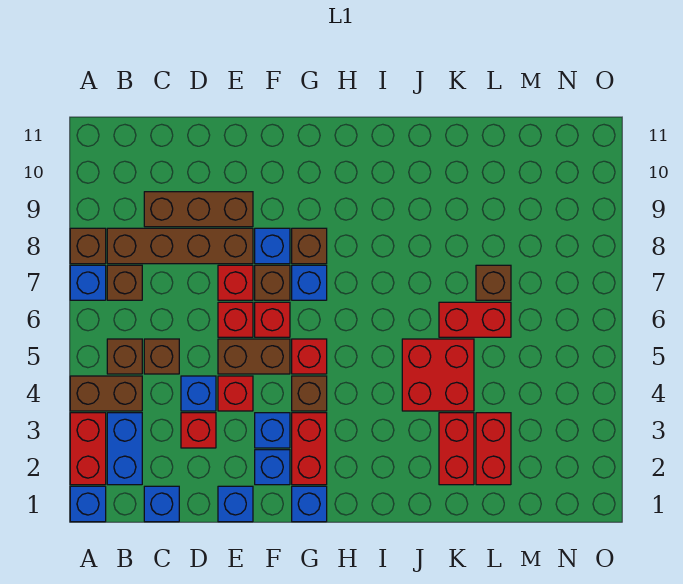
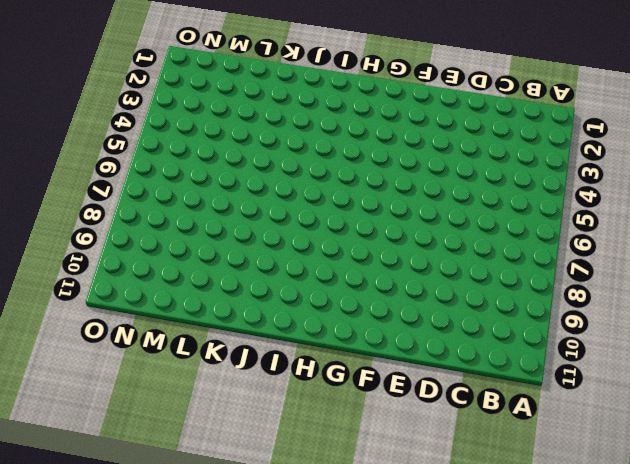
none -> blue brick A1 level 1
none -> red brick A2:A3 level 1
none -> brown brick A4:B4 level 1
none -> blue brick A7 level 1

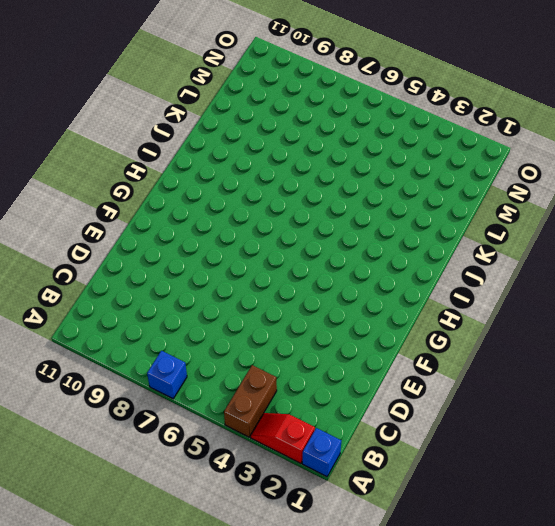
red slope A2:A3 level 1 top 2 -> red brick A2:A3 level 1
none -> brown brick A8 level 1
none -> blue brick B2:B3 level 1
none -> brown brick B5 level 1
none -> brown brick B7 level 1

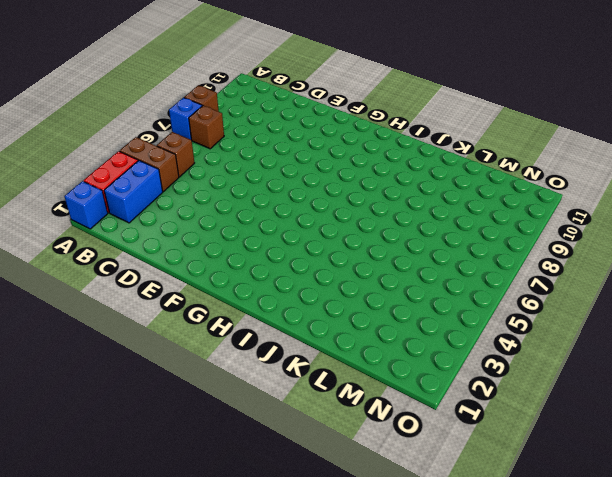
none -> brown brick B8:E8 level 1
none -> blue brick C1 level 1
none -> brown brick C5 level 1
none -> brown brick C9:E9 level 1

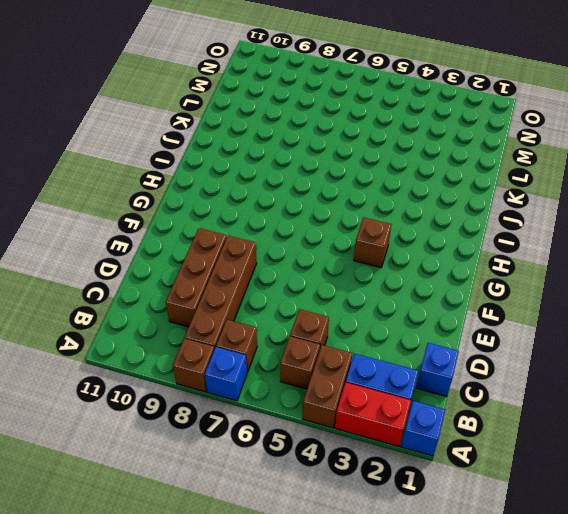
none -> red brick D3 level 1
none -> blue brick D4 level 1
none -> blue brick E1 level 1
none -> red brick E4 level 1

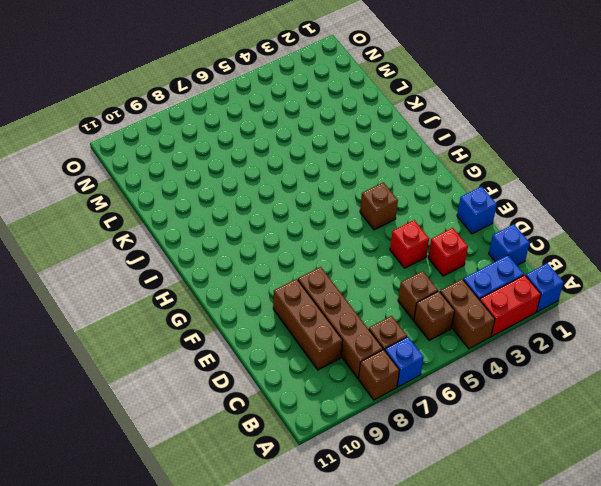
none -> blue brick D4 level 1
none -> brown brick E5:F5 level 1
none -> red brick E6 level 1
none -> red brick E7 level 1

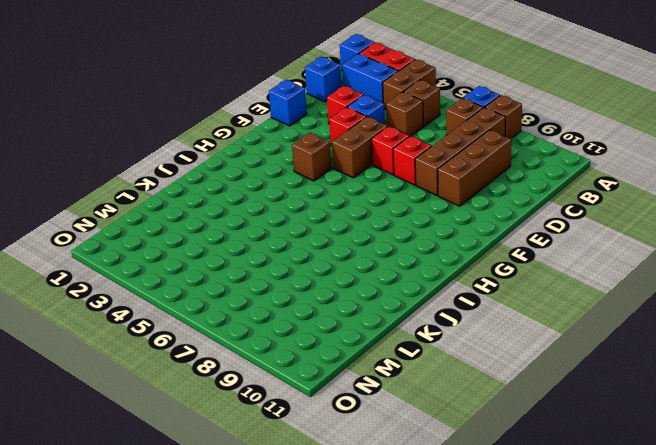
none -> blue brick F2 level 1
none -> blue brick F3 level 1
none -> red brick F6 level 1
none -> brown brick F7 level 1

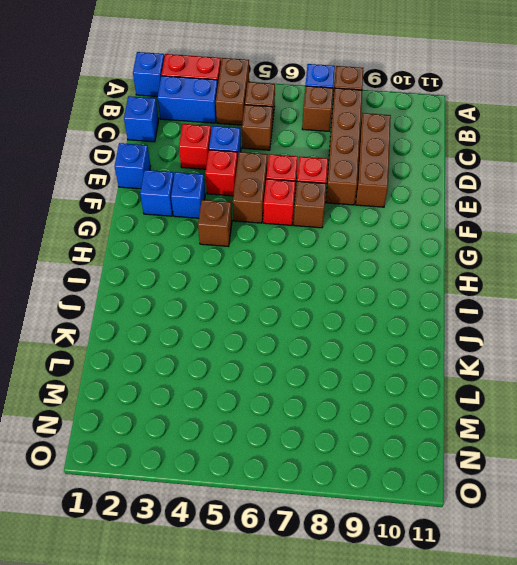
none -> blue brick F8 level 1
none -> blue brick G1 level 1
none -> red brick G2:G3 level 1
none -> red brick G5 level 1

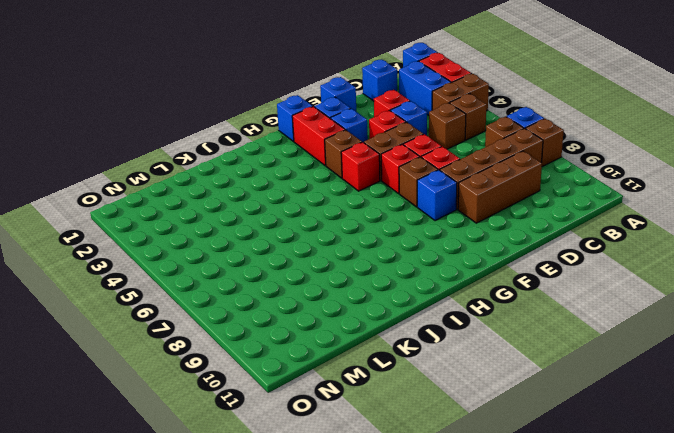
none -> blue brick G7 level 1
none -> brown brick G8 level 1
none -> red brick J4:K5 level 1
none -> red brick K2:K3 level 1

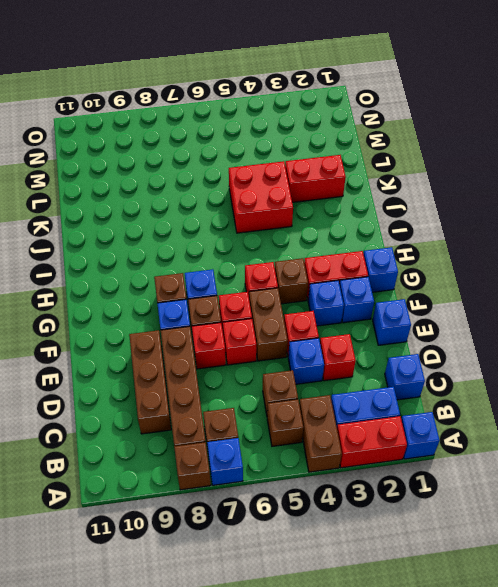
none -> red brick K6:L6 level 1
none -> red brick L2:L3 level 1
none -> brown brick L7 level 1

